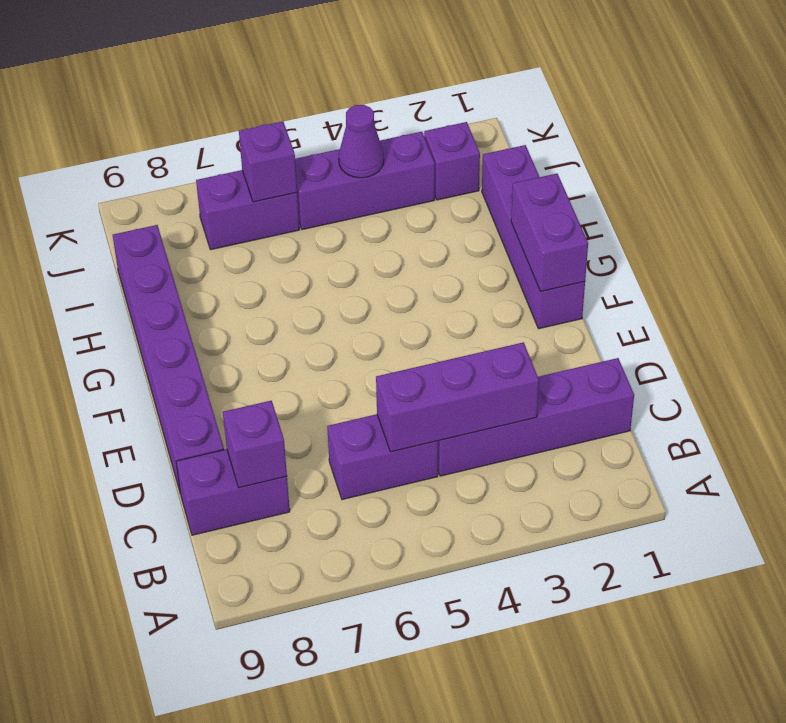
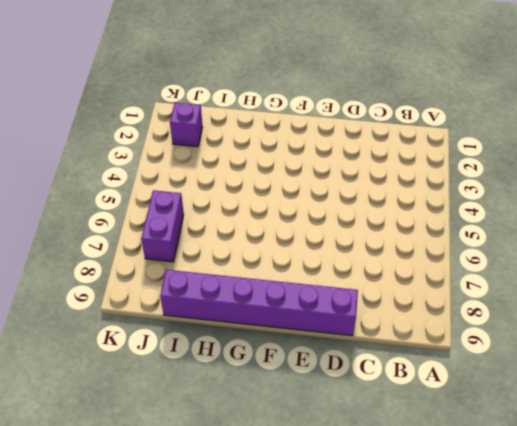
none -> purple brick C1:C4 level 1
none -> purple brick C5:C6 level 1
none -> purple brick C8:C9 level 1

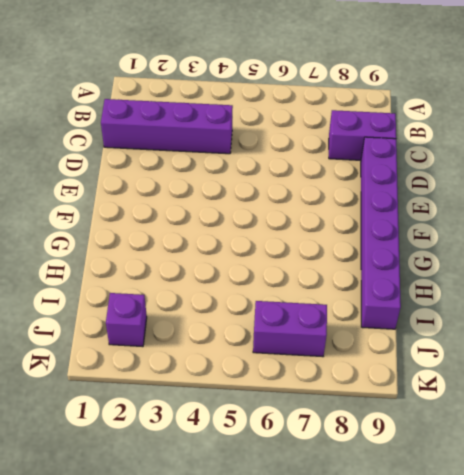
none -> purple brick C5:C6 level 1
none -> purple brick F1:I1 level 1
none -> purple brick J3:J5 level 1

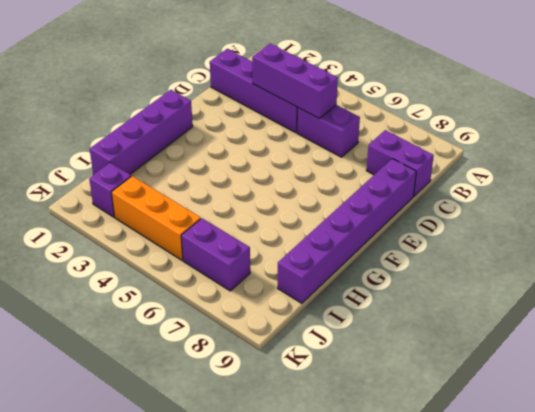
orange brick J3:J5 level 1 -> purple brick J3:J5 level 1
none -> purple brick C8 level 2
none -> purple brick F1:G1 level 2
none -> purple cone J4 level 2

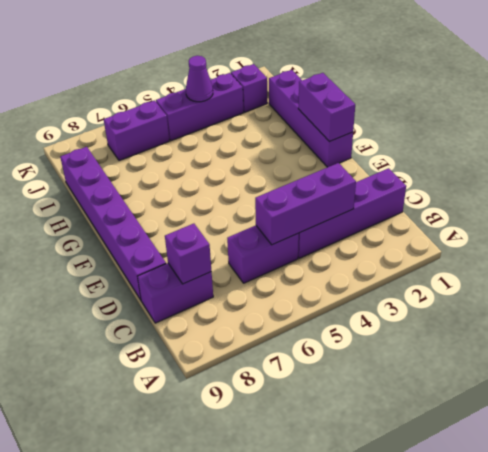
none -> purple brick J6 level 2

